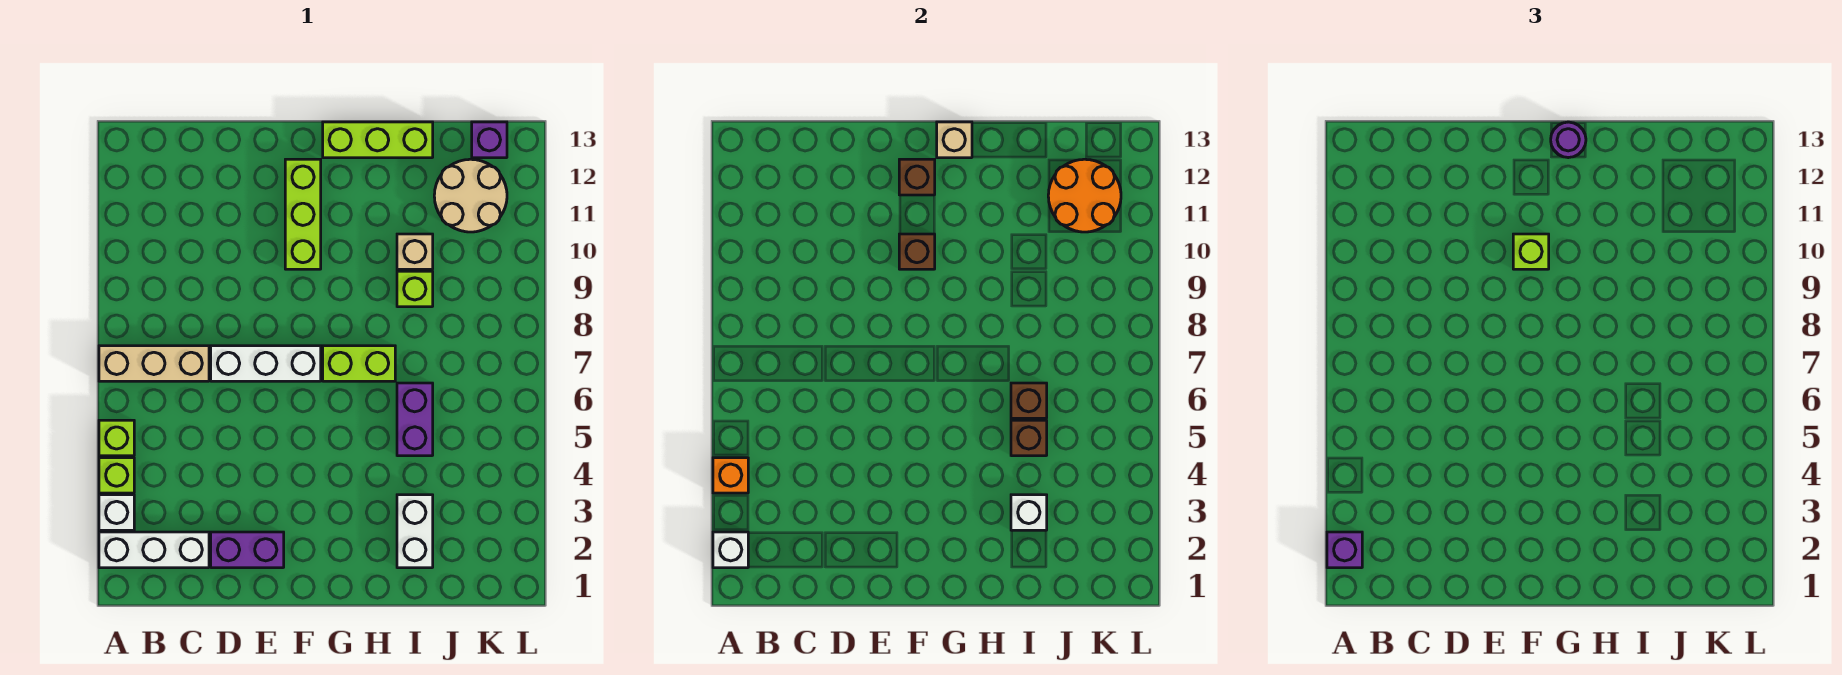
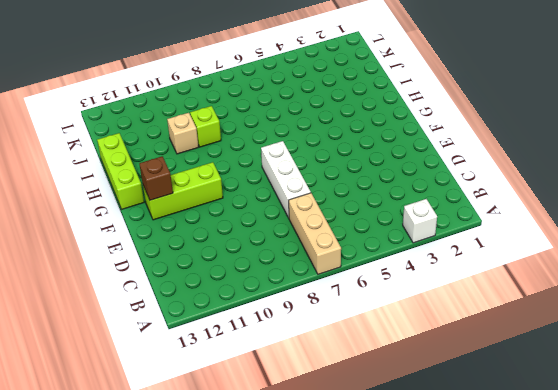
none -> white brick A2:C2 level 1
none -> lime brick A4 level 1
none -> lime brick A5 level 1

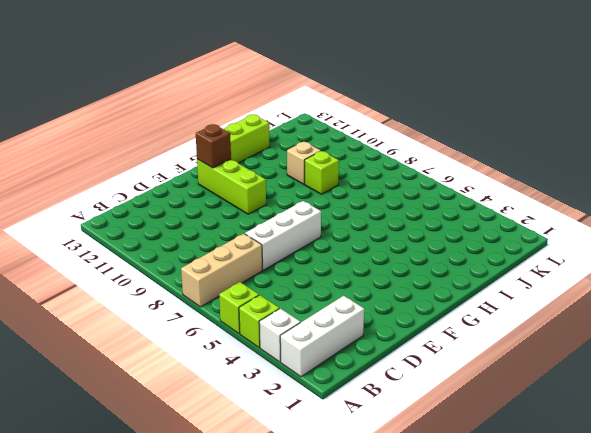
none -> purple brick D2:E2 level 1
none -> lime brick G7:H7 level 1
none -> white brick I2:I3 level 1

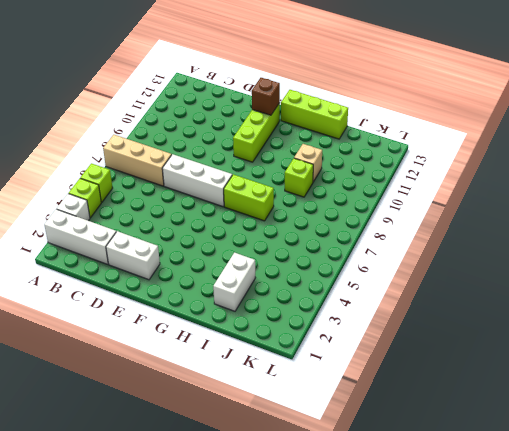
white brick D2:E2 level 1 -> purple brick D2:E2 level 1
none -> purple brick I5:I6 level 1
none -> tan round brick J11:K12 level 1
none -> purple brick K13 level 1

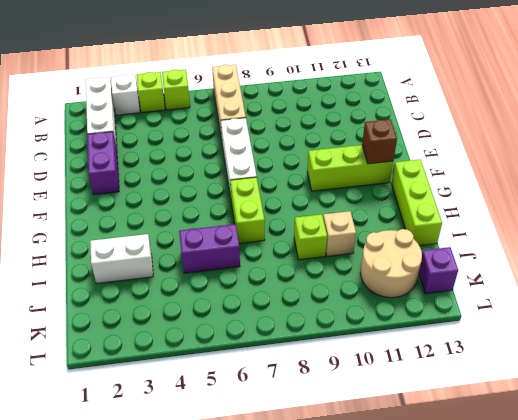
none -> white brick A2 level 2
none -> orange brick A4 level 2
none -> brown brick F10 level 2

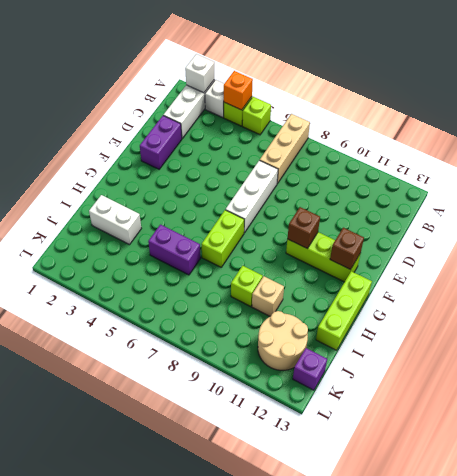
none -> tan brick G13 level 2
none -> white brick I3 level 2
none -> brown brick I5 level 2

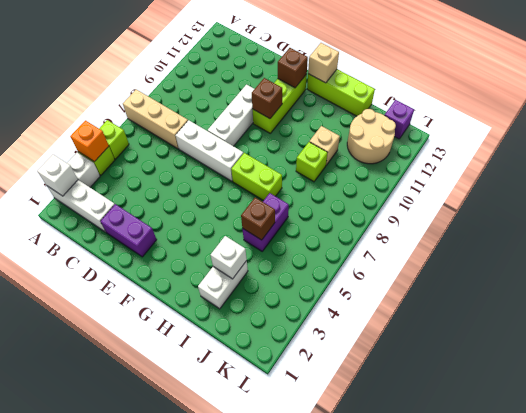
white brick E8:E10 level 1 -> none
none -> brown brick I6 level 2
none -> orange round brick J11:K12 level 2
none -> purple brick A2 level 3

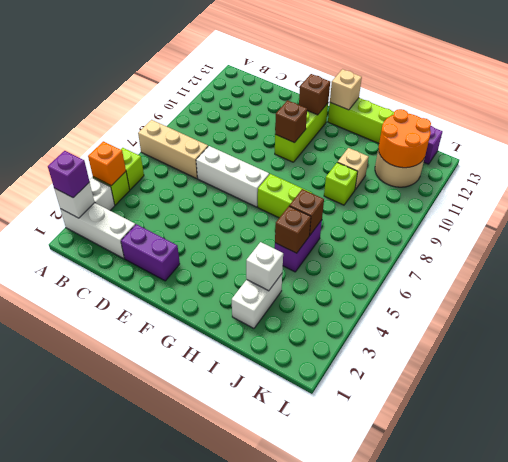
none -> lime brick F10 level 3
none -> purple round brick G13 level 3

